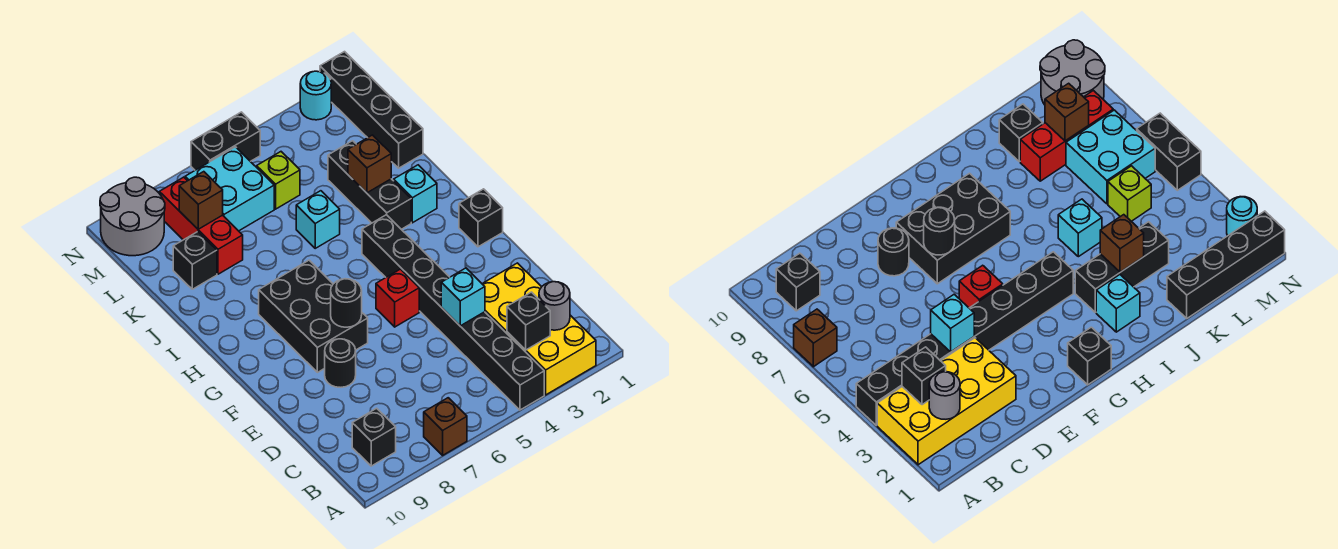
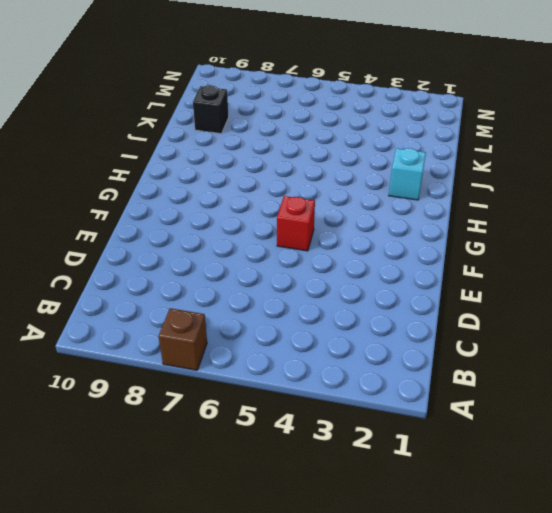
none -> yellow brick A2:D3 level 1
none -> black brick A4:H4 level 1
none -> black brick B9 level 1

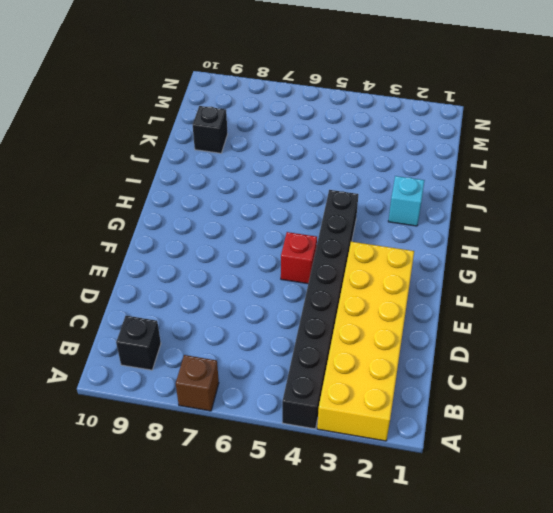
yellow brick A2:F3 level 1 -> yellow brick A2:D3 level 1
none -> black round brick E8 level 1
none -> black brick F7:H8 level 1
none -> black brick G1 level 1

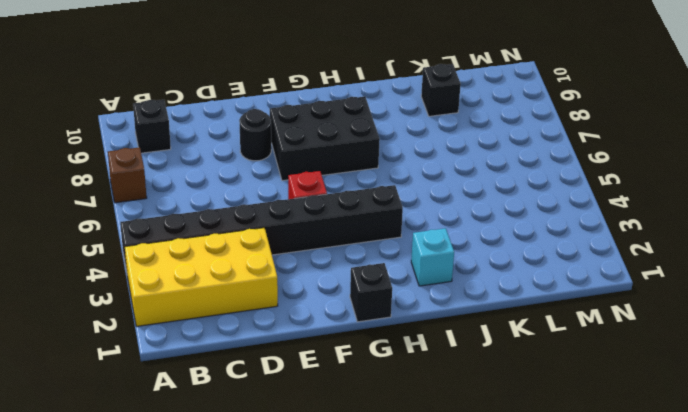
none -> black brick I3:K3 level 1
none -> cyan brick J5 level 1
none -> black brick K1:N1 level 1

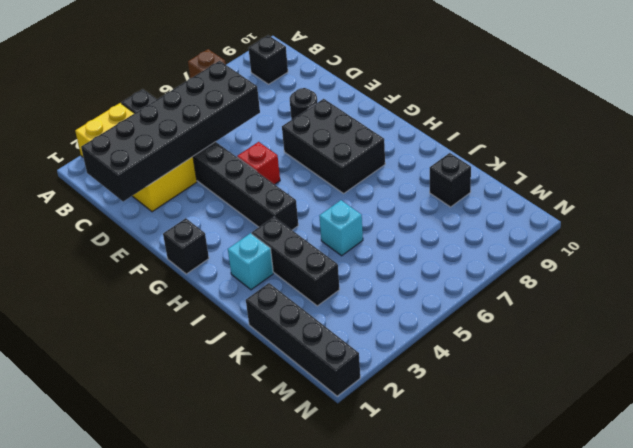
black brick C1:D6 level 2 -> cyan brick D4 level 2
none -> red brick K8:M8 level 1
none -> lime brick L5 level 1
none -> cyan brick L6:M7 level 1

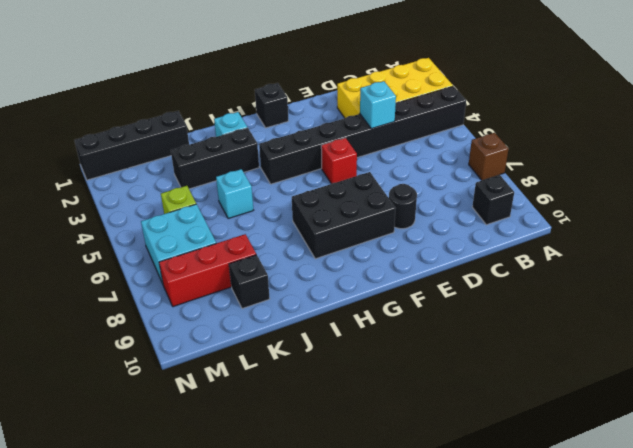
none -> grey round brick M9:N10 level 1
none -> cyan round brick N2 level 1
none -> black brick N5:N6 level 1

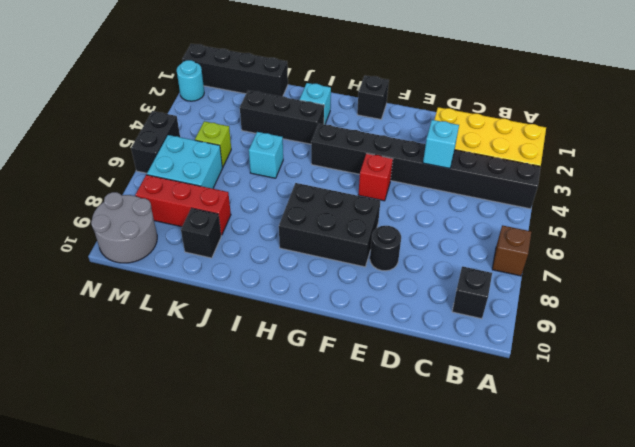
none -> grey round brick B2 level 2
none -> black brick B3 level 2
none -> black round brick F7 level 2

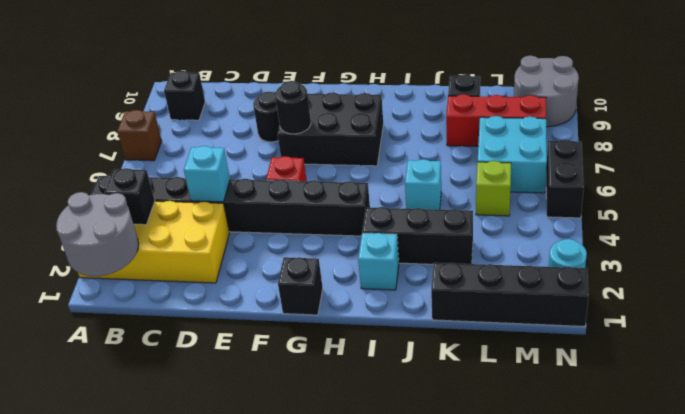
grey round brick A1:B2 level 2 -> grey round brick B2 level 2
none -> brown brick J3 level 2
none -> brown brick L8 level 2

